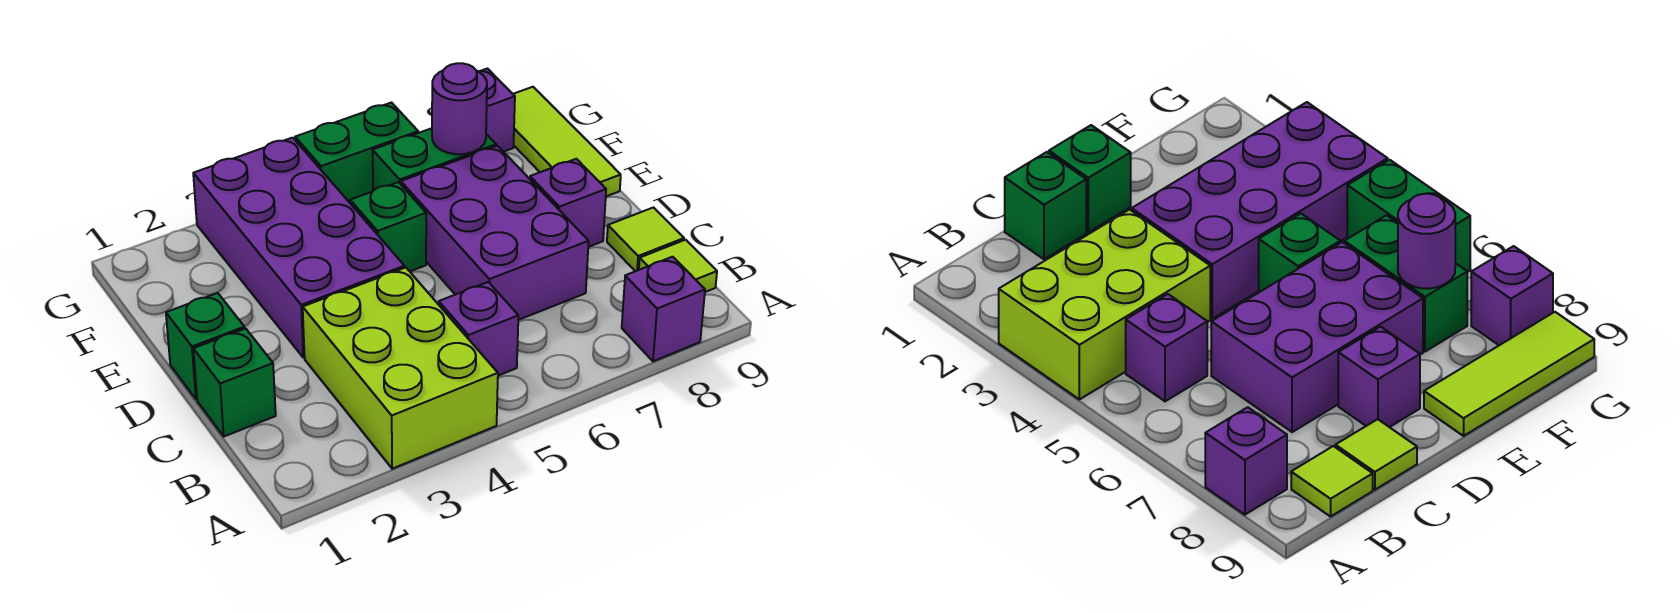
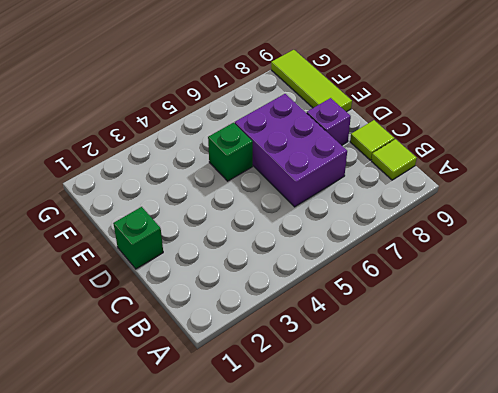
none -> lime brick A3:C4 level 1
none -> purple brick A8 level 1
none -> purple brick B5 level 1

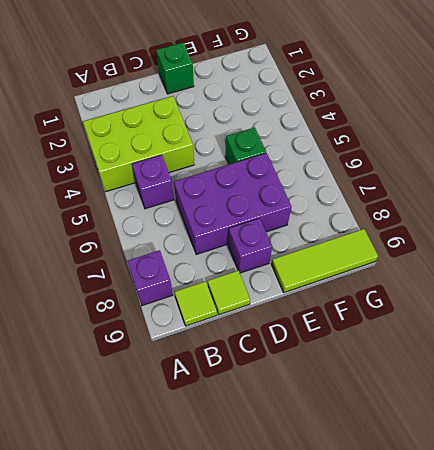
none -> green brick C1 level 1
none -> purple brick D3:G4 level 1
none -> green brick F6:F7 level 1

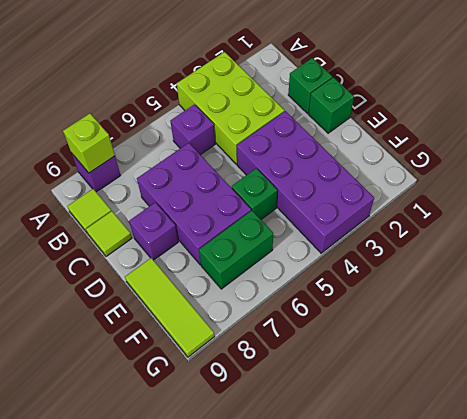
lime brick A8 level 2 -> none
none -> green brick G5:G6 level 1
none -> purple brick G8 level 1
none -> purple round brick F7 level 2

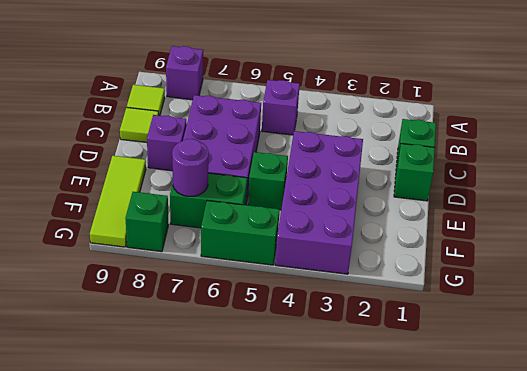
green brick G8 level 1 -> purple brick G8 level 1
none -> lime brick A3:C4 level 1

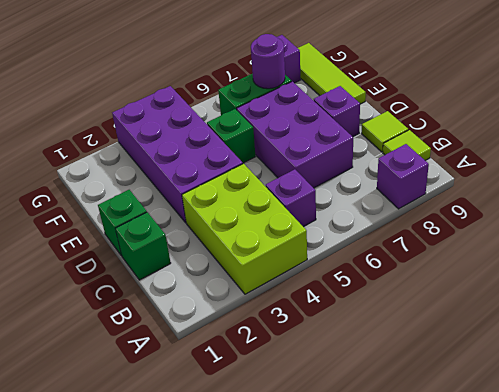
none -> green brick G5:G6 level 1

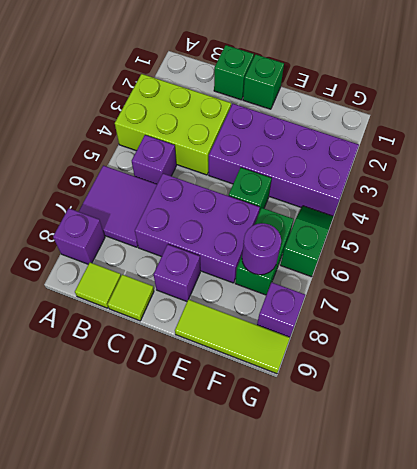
purple tile A6:B7 level 1 -> none
green slope G5:G6 level 1 top 6 -> green brick G5:G6 level 1

